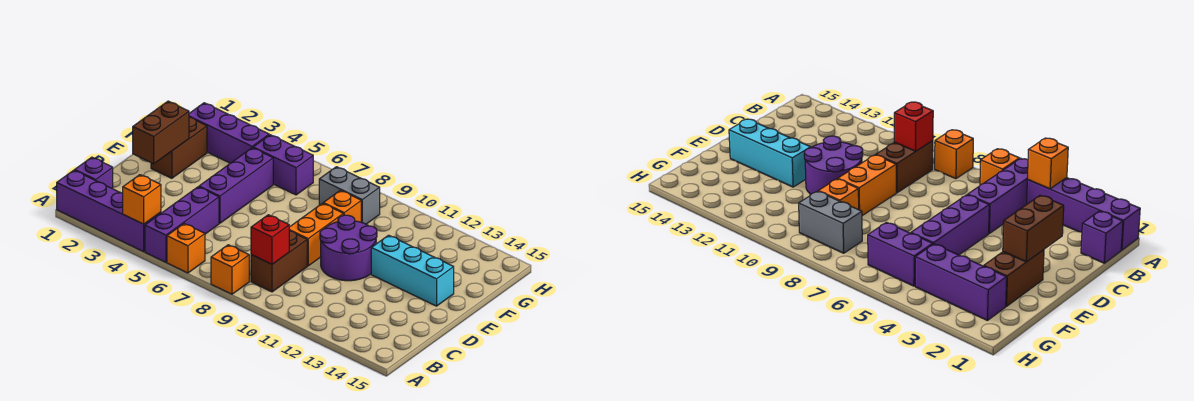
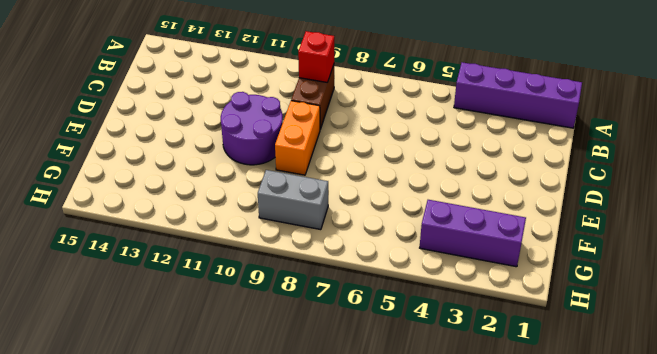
none -> purple brick A5:C5 level 1
none -> orange brick A6 level 1
none -> orange brick A8 level 1

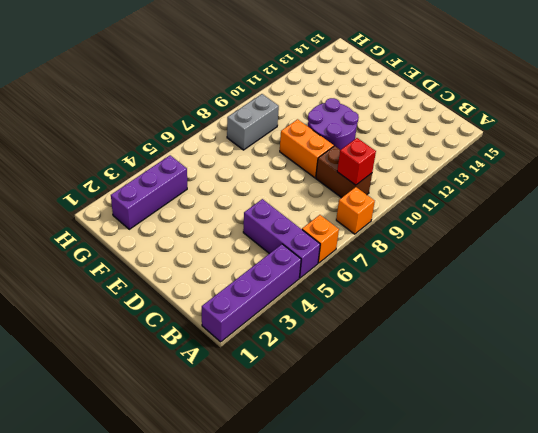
none -> purple brick B1 level 1
none -> purple brick D5:F5 level 1
none -> brown brick E2:F2 level 1

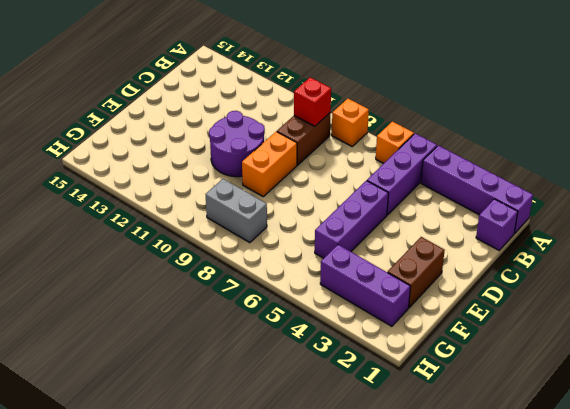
none -> cyan brick E12:E14 level 1
none -> orange brick F9 level 1
none -> purple brick G5:G6 level 1

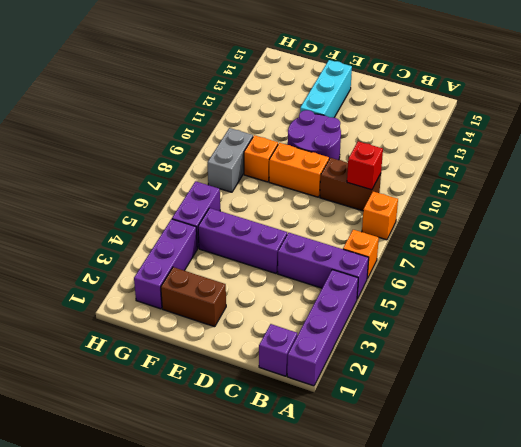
none -> orange brick A4 level 2
none -> brown brick D2:E2 level 2

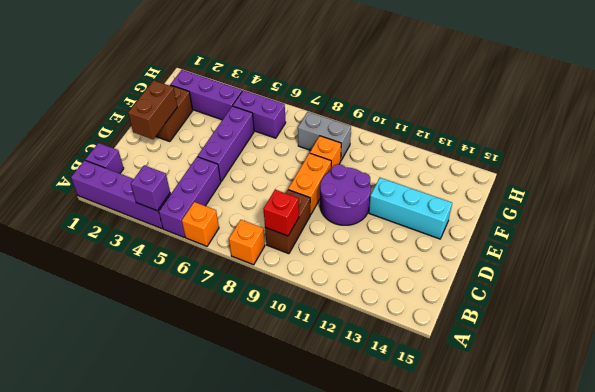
purple brick A4 level 2 -> orange brick A4 level 2

